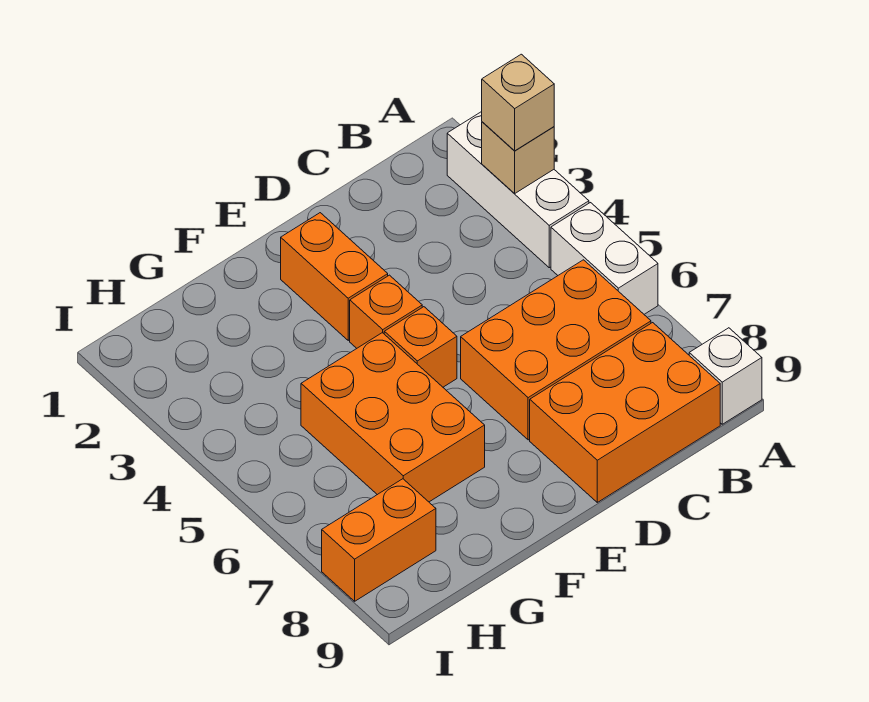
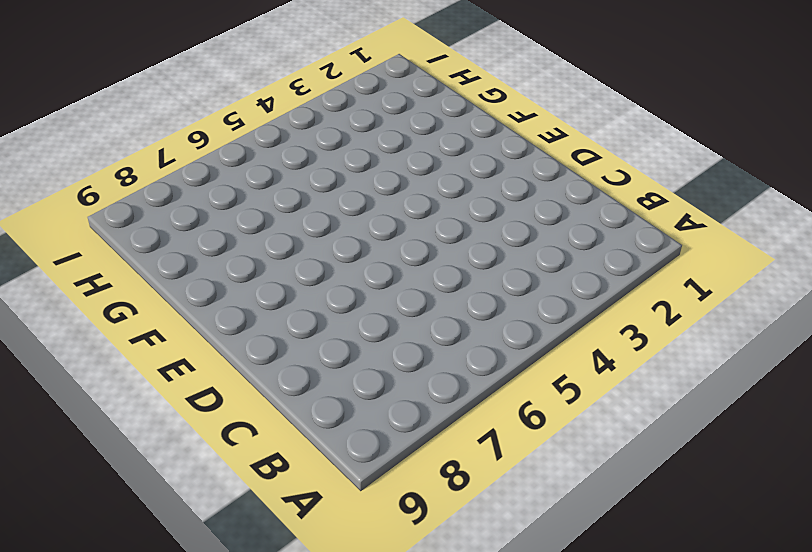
none -> white brick A2:A4 level 1
none -> white brick A5:A6 level 1
none -> white brick A9 level 1

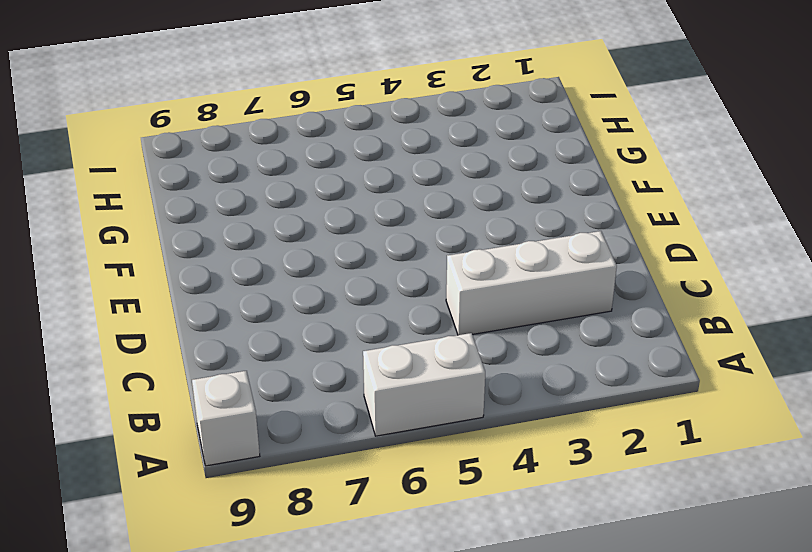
white brick C2:C4 level 1 -> white brick A2:A4 level 1
none -> orange brick B6:D7 level 1
none -> orange brick B8:D9 level 1
none -> orange brick E2:E3 level 1

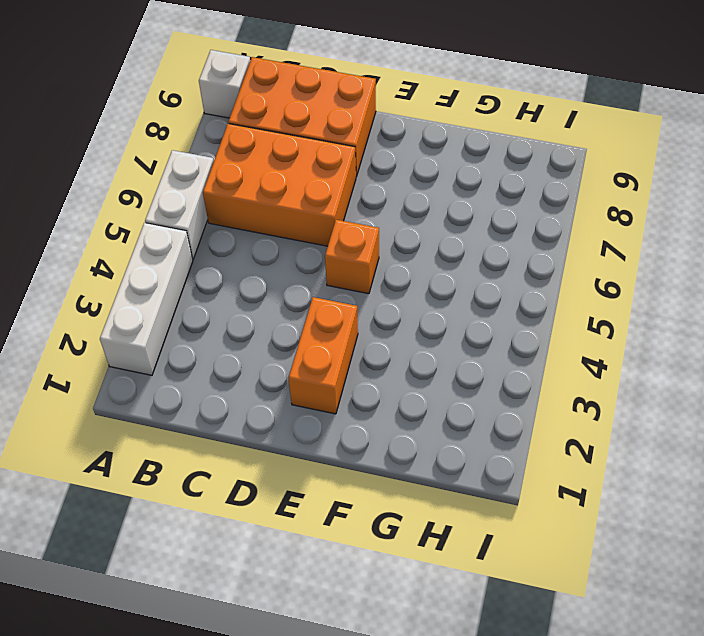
none -> orange brick E4 level 1
none -> orange brick F5:G7 level 1
none -> orange brick H8:I8 level 1

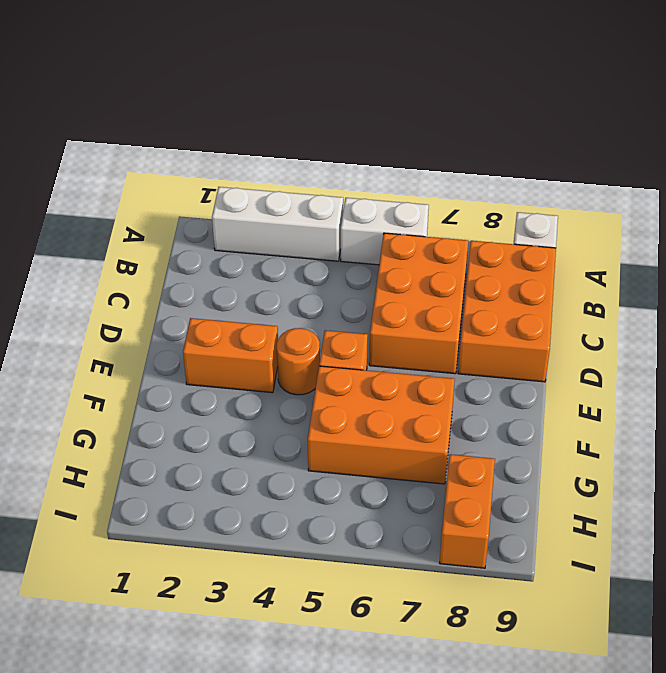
orange round brick E4 level 1 -> orange brick E4 level 1
none -> tan brick A3 level 2
none -> tan brick A3 level 3

